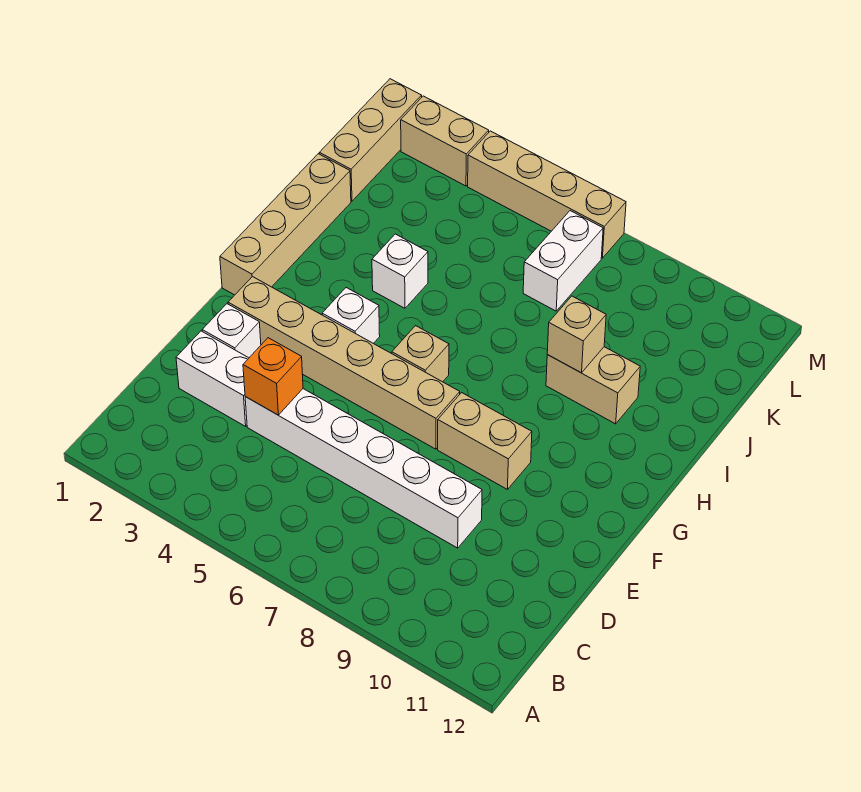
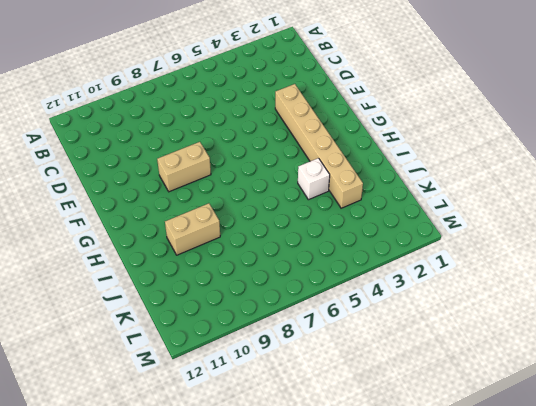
tan brick E3:J3 level 1 -> tan brick F2:F7 level 1
none -> white brick D2:D3 level 1
none -> white brick D4:D9 level 1
none -> white brick E2 level 1

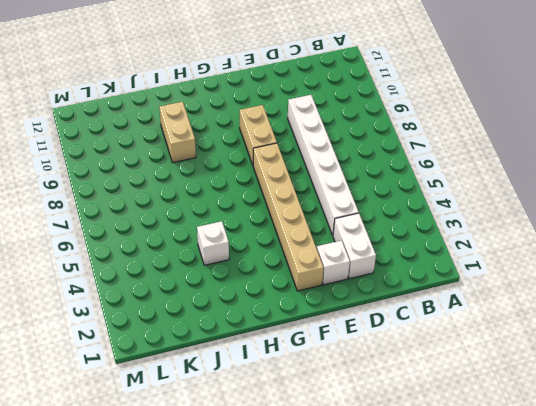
none -> tan brick G1:J1 level 1
none -> white brick G4 level 1
none -> tan brick G6 level 1

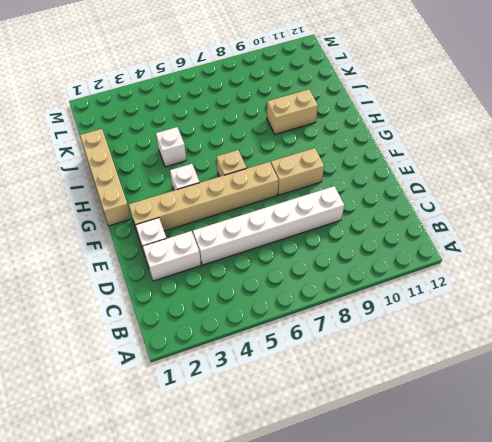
none -> tan brick K1:M1 level 1
none -> white brick K7:L7 level 1
none -> tan brick M2:M3 level 1

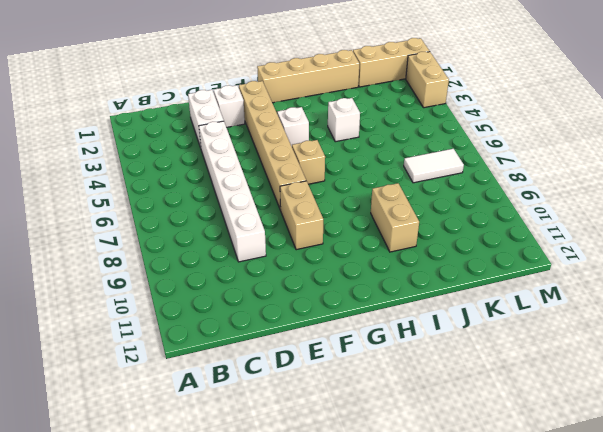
white tile K7:L7 level 1 -> white brick K7:L7 level 1
none -> tan brick M4:M7 level 1
none -> orange brick D4 level 2
none -> tan brick I9 level 2

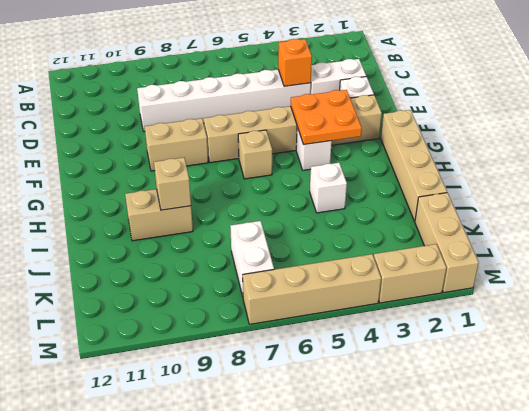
orange plate F3:G4 level 2 -> none

